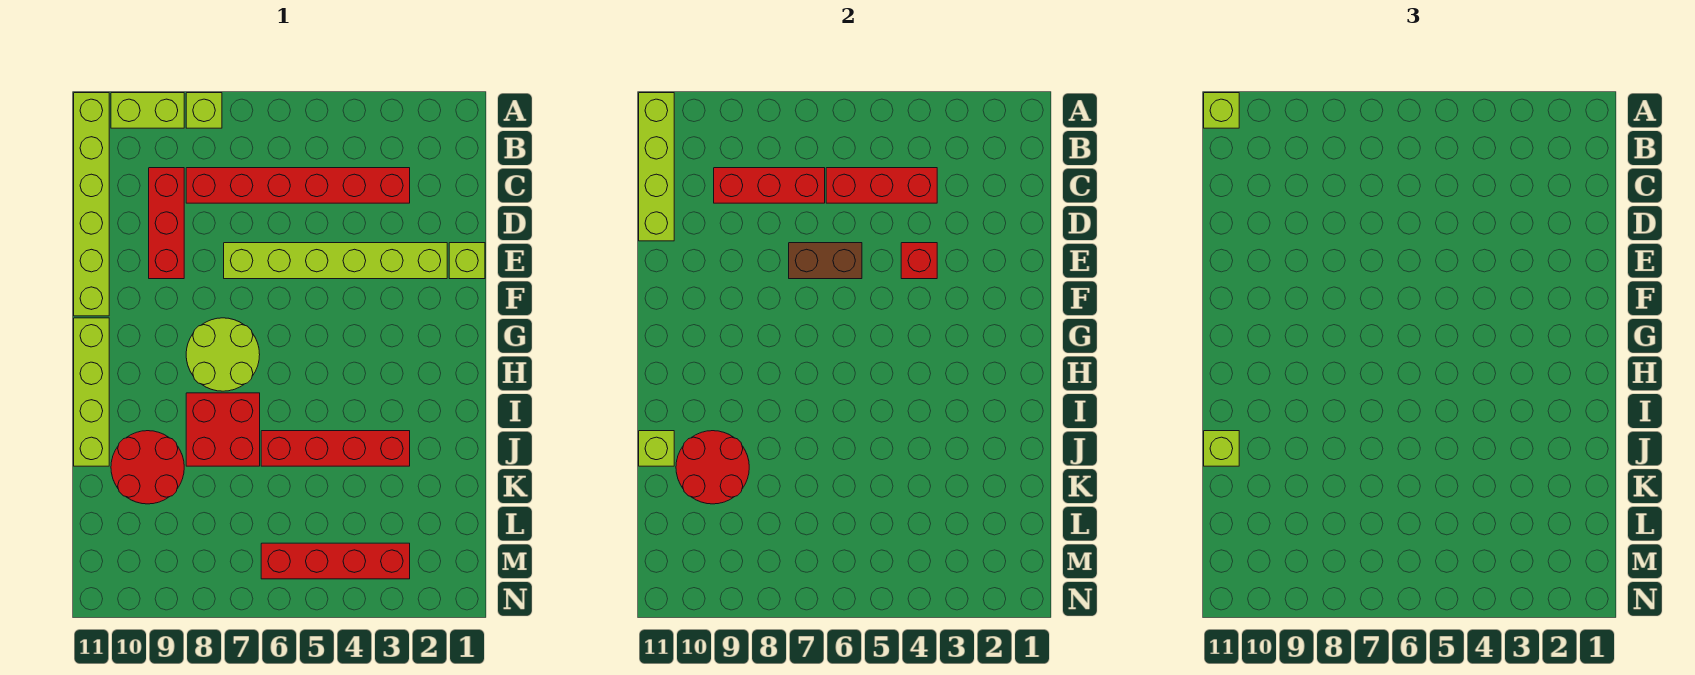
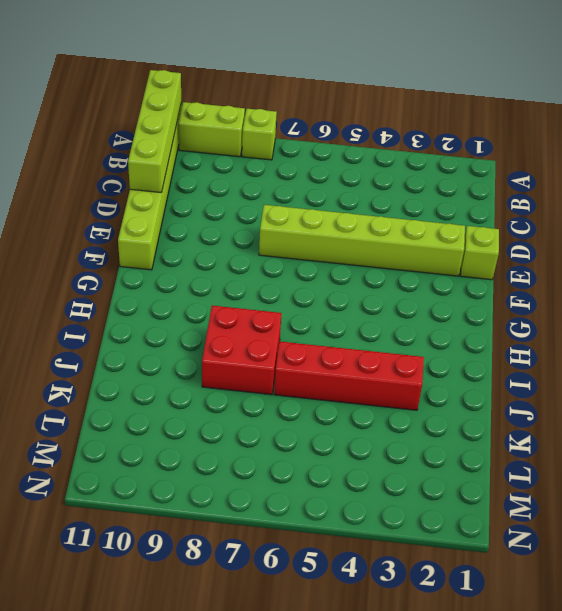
none -> red brick C3:C8 level 1
none -> red brick C9:E9 level 1
none -> lime round brick G7:H8 level 1

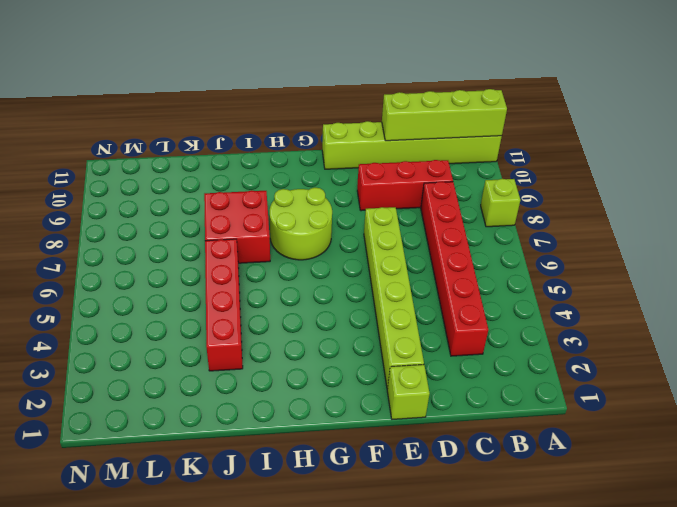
none -> lime brick A9:A10 level 1
none -> lime brick G11:J11 level 1
none -> red round brick J9:K10 level 1

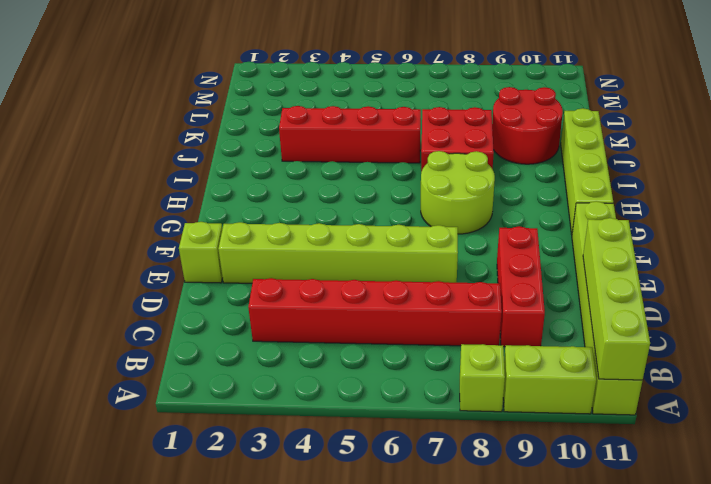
none -> red brick M3:M6 level 1
none -> red brick C4:C6 level 2
none -> red brick C7:C9 level 2

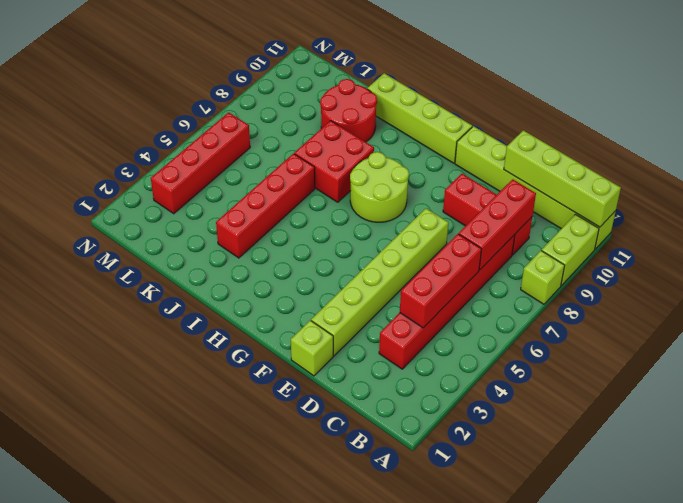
none -> red brick E4 level 2
none -> brown brick E6:E7 level 2
none -> red round brick J9:K10 level 2

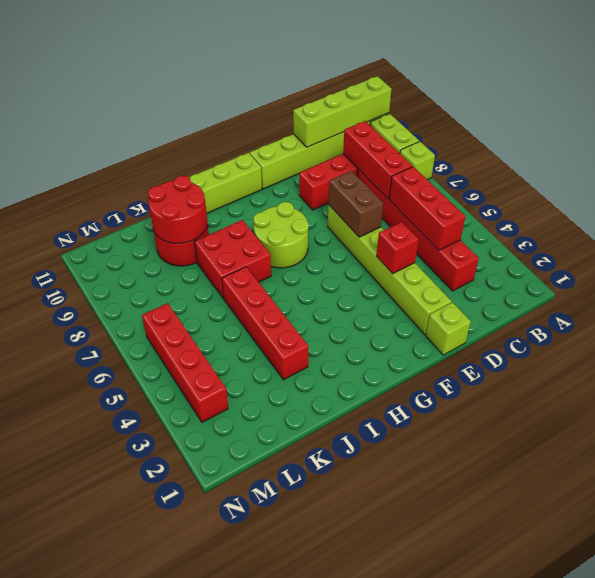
none -> lime brick J11 level 2
none -> lime brick A11 level 3
none -> lime brick J11 level 3

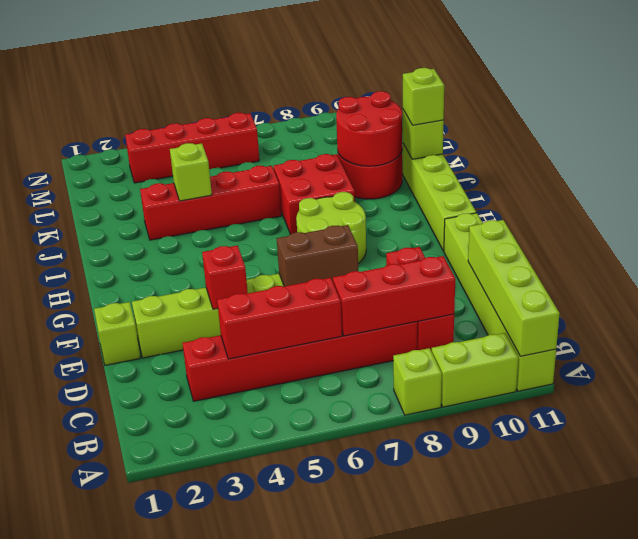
lime brick J4 level 2 -> lime brick A11 level 3

